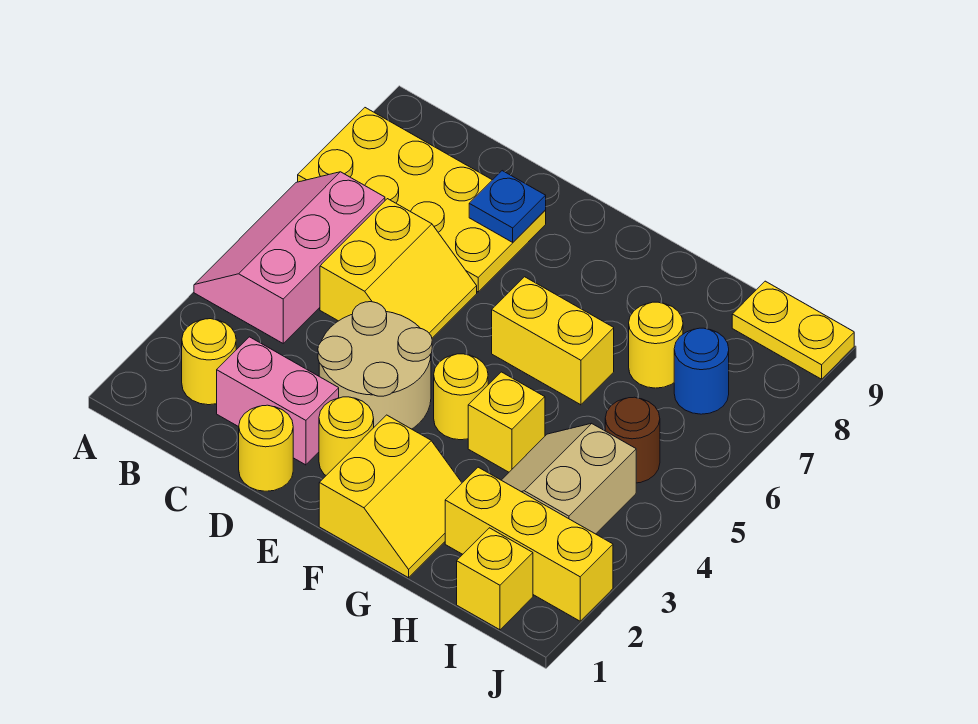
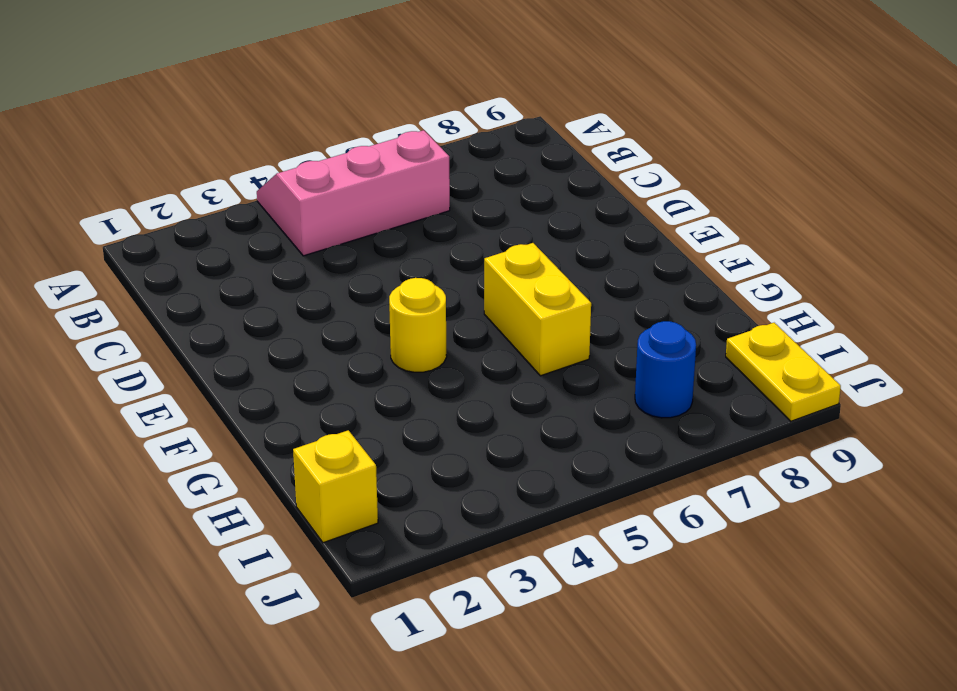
none -> yellow plate A7:D8 level 1
none -> yellow round brick B2 level 1
none -> pink brick C2:D2 level 1

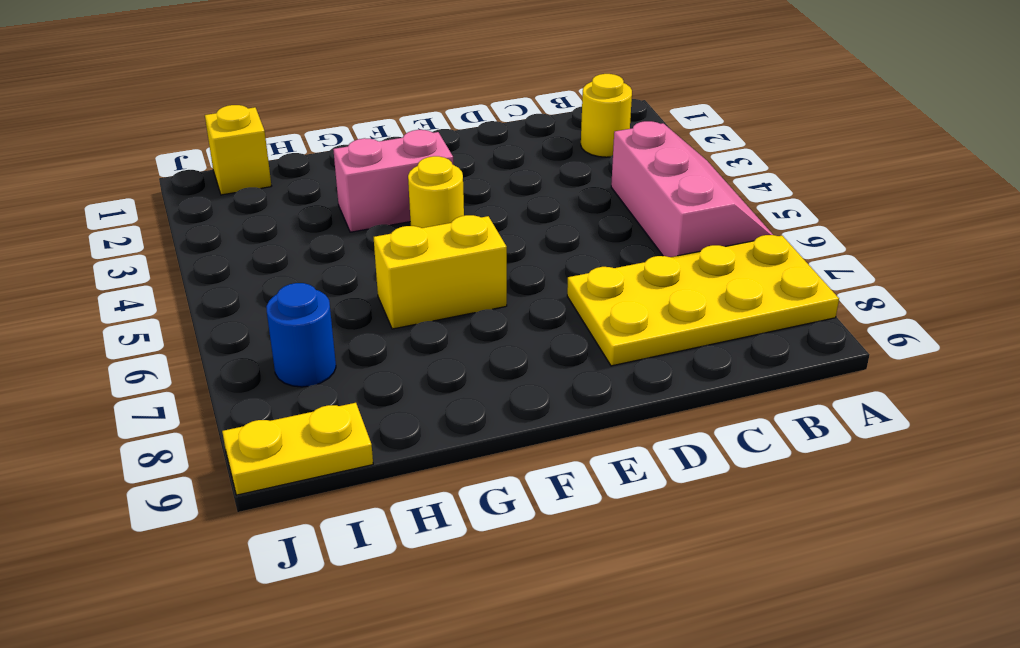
pink brick F3:G3 level 1 -> pink brick C2:D2 level 1
none -> yellow slope C5:D6 level 1 top C
none -> yellow round brick D1 level 1
none -> tan round brick D3:E4 level 1

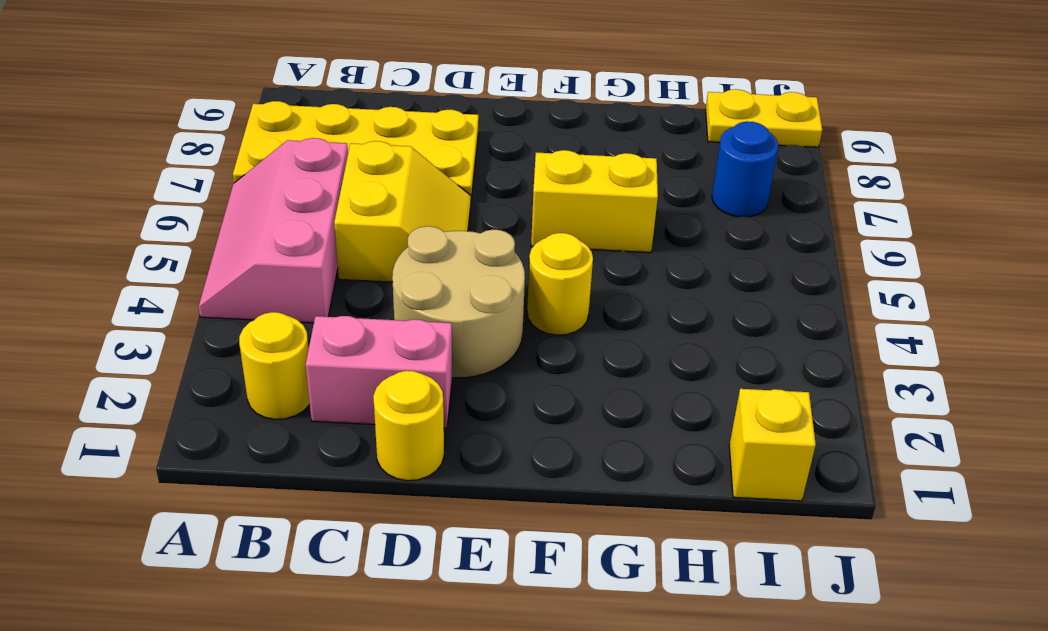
none -> yellow round brick E2 level 1
none -> yellow slope F1:G2 level 1 top F
none -> yellow brick G4 level 1

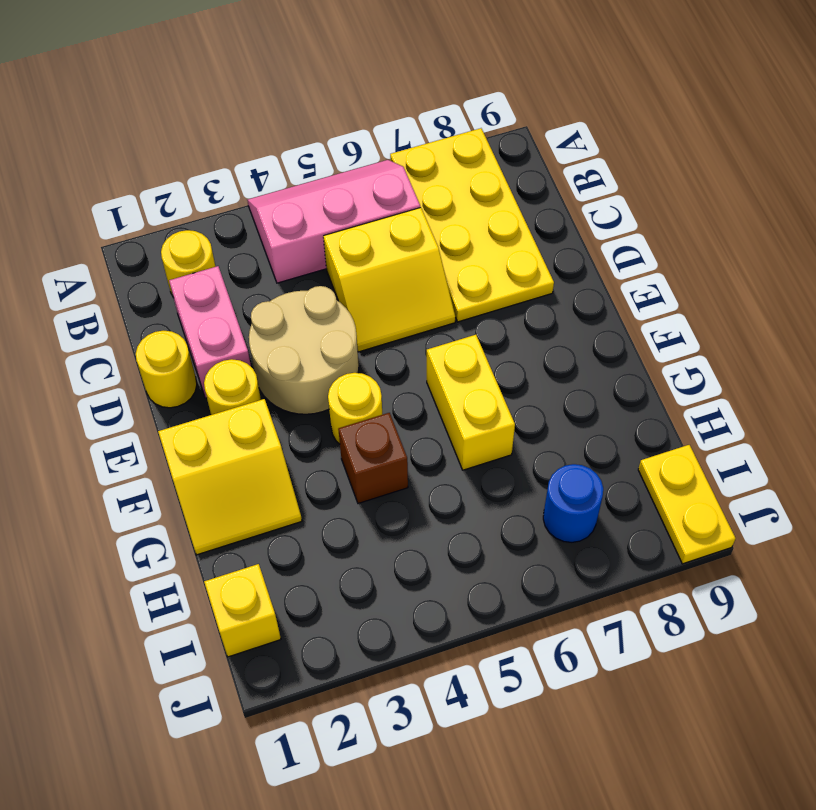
brown brick G4 level 1 -> yellow brick G4 level 1
none -> yellow brick H2:J2 level 1
none -> tan slope H3:I4 level 1 top I
none -> yellow round brick H7 level 1

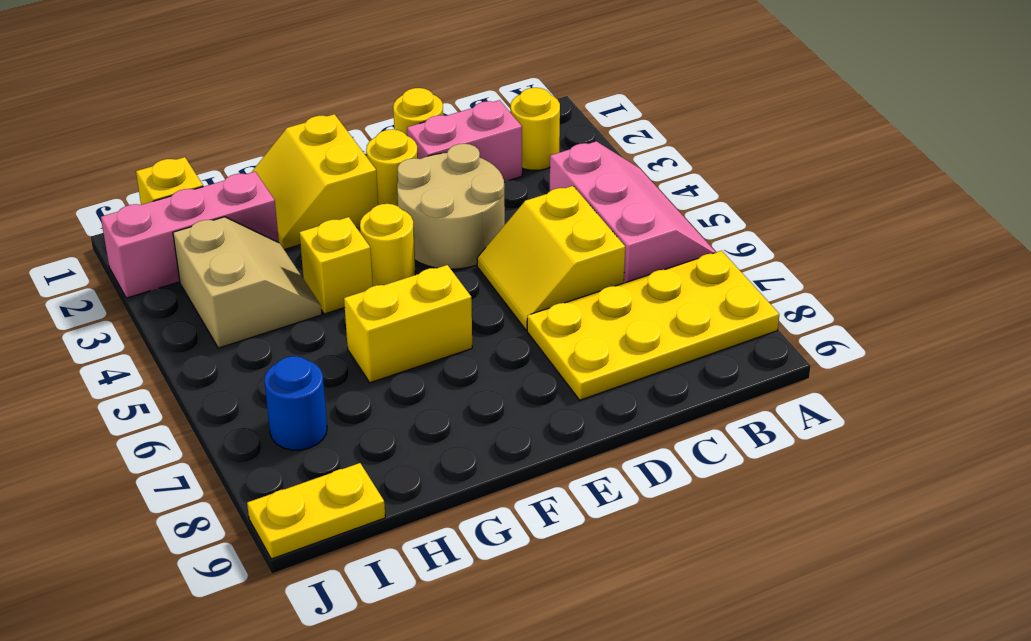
pink brick H2:J2 level 1 -> yellow brick H2:J2 level 1
none -> yellow round brick H7 level 1
none -> brown round brick I5 level 1
none -> blue plate D8 level 2

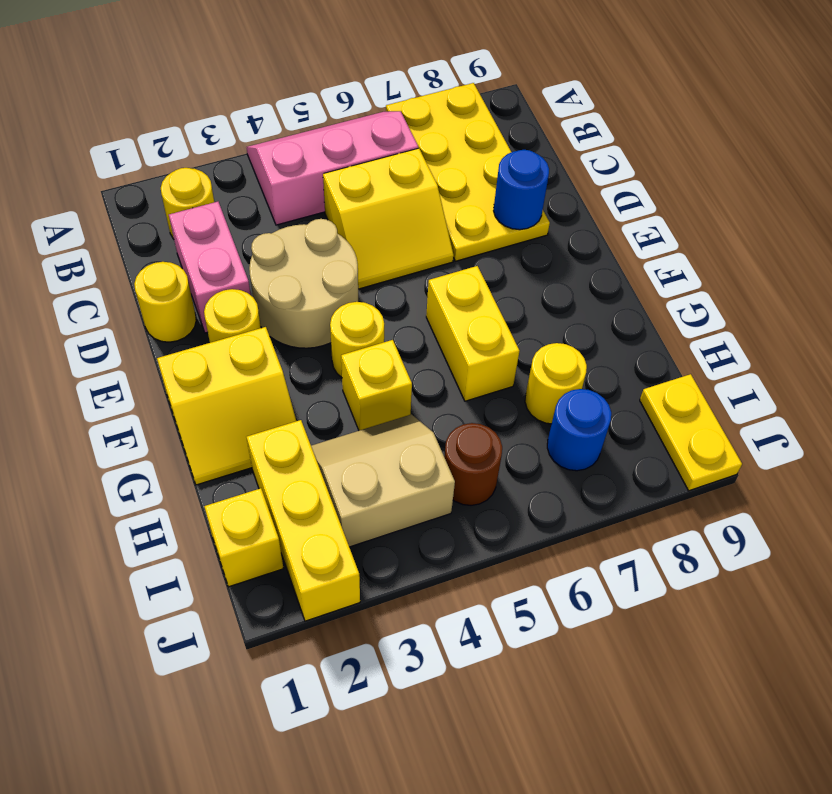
blue round brick D8 level 2 -> blue plate D8 level 2

